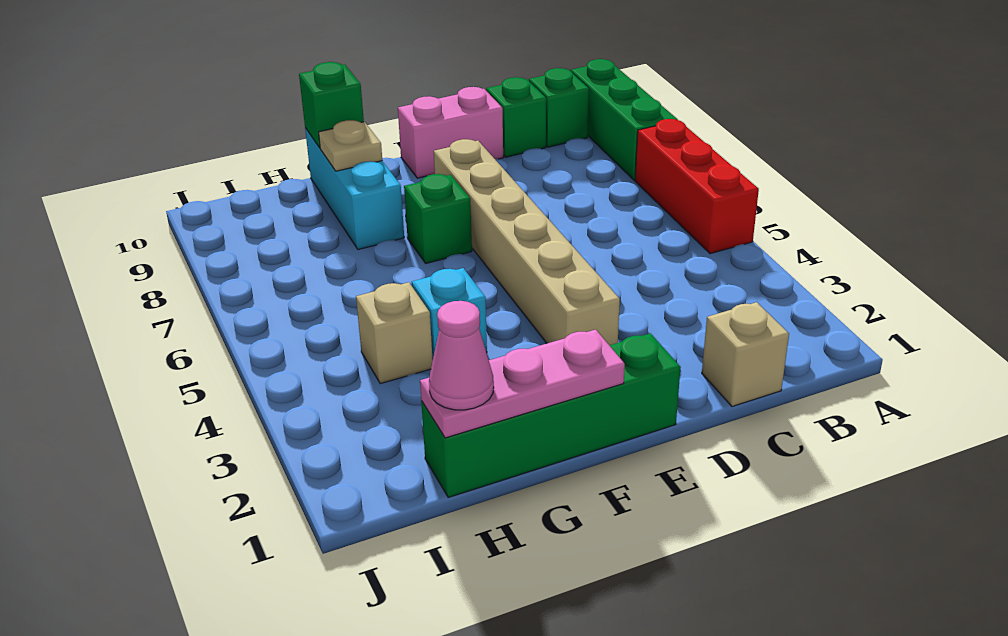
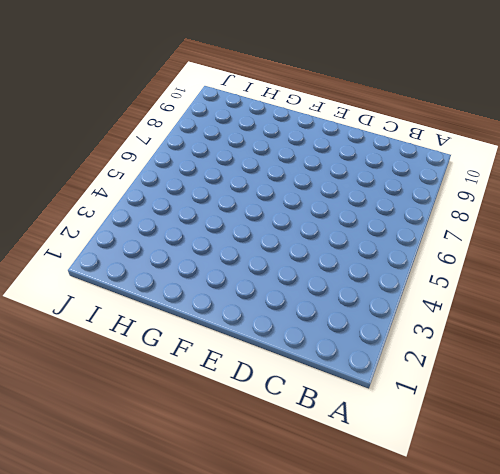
none -> red brick A5:A7 level 1
none -> green brick A8:A10 level 1
none -> green brick B10 level 1

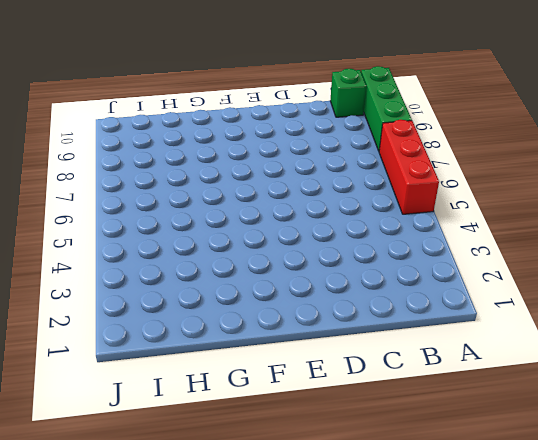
none -> tan brick C1 level 1
none -> green brick C10 level 1
none -> pink brick D10:E10 level 1

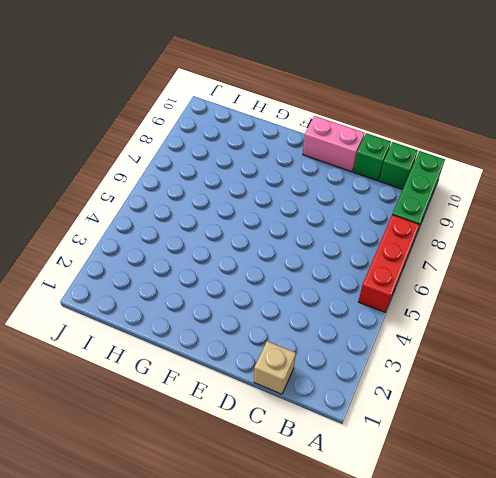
none -> green brick E1:H1 level 1
none -> tan brick E3:E8 level 1
none -> green brick F7 level 1

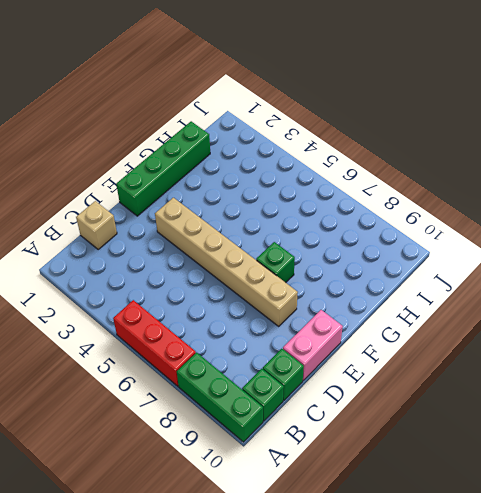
none -> cyan brick G4 level 1
none -> cyan brick G8:G10 level 1
none -> tan brick H4 level 1

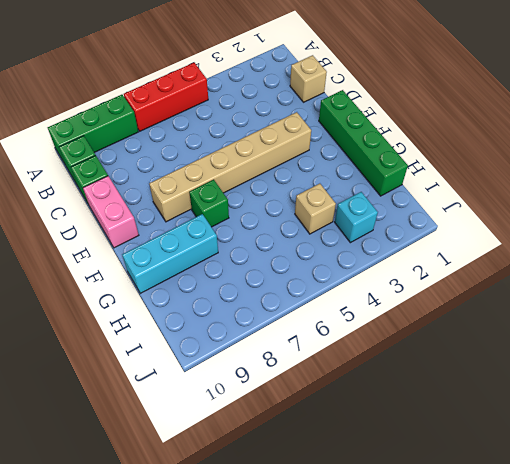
cyan brick I3 level 1 -> cyan brick G4 level 1
none -> pink plate F1:H1 level 2
none -> tan plate G9 level 2
none -> green brick G10 level 2

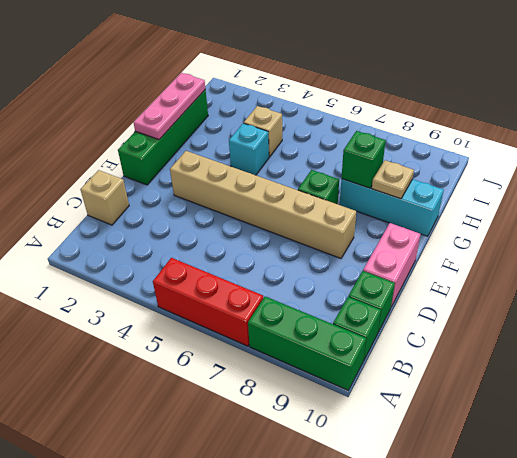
green brick G8 level 2 -> green brick G10 level 2
none -> pink cone H1 level 3

